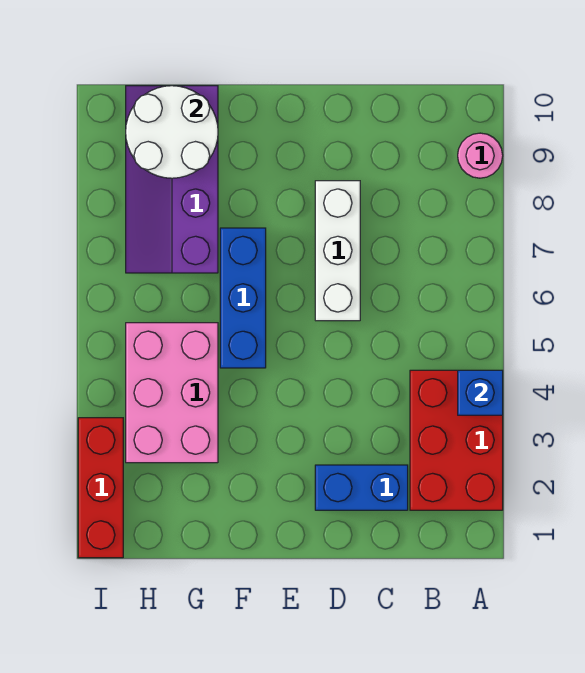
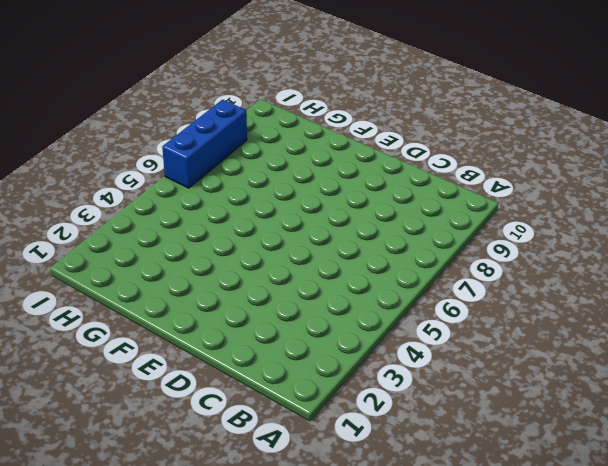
blue brick I6:I8 level 1 -> blue brick F5:F7 level 1
none -> red brick A2:B4 level 1
none -> pink round brick A9 level 1

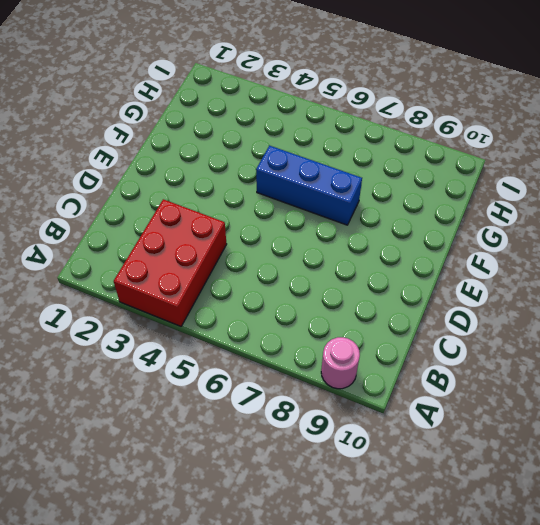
red brick A3:C4 level 1 -> red brick A2:B4 level 1
none -> blue brick C2:D2 level 1
none -> white brick D6:D8 level 1

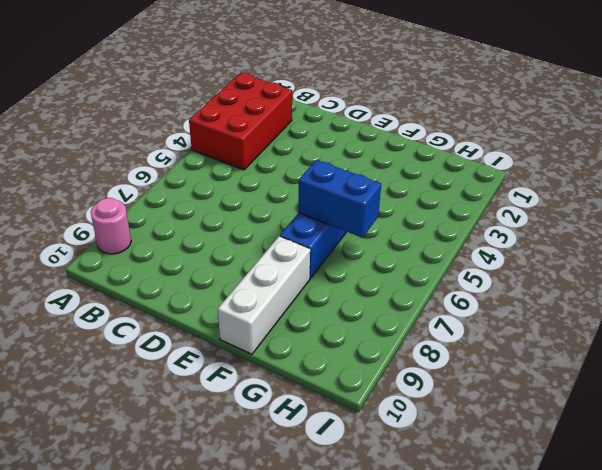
blue brick F6:G6 level 2 -> blue brick C2:D2 level 1
white brick F8:F10 level 1 -> white brick D6:D8 level 1
none -> pink brick G3:H5 level 1
none -> purple slope G7:H10 level 1 top G

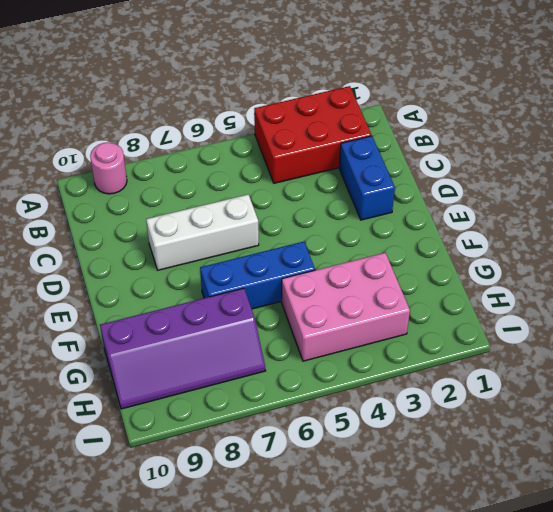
none -> red brick I1:I3 level 1
none -> blue brick A4 level 2

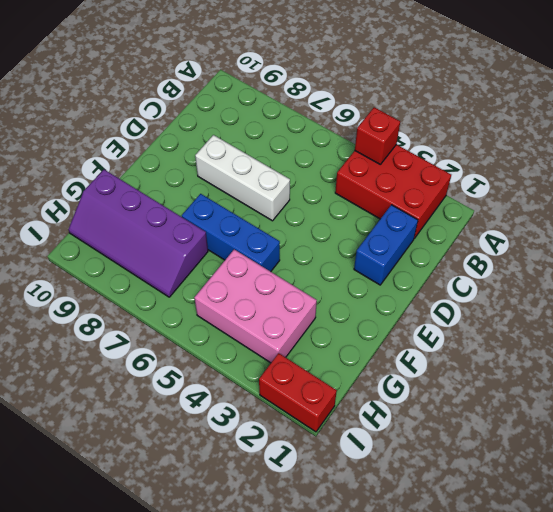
red brick A4 level 2 -> blue brick A4 level 2
red brick I1:I2 level 1 -> red brick I1:I3 level 1
none -> pink round brick A9 level 1
none -> white round brick G9:H10 level 2

